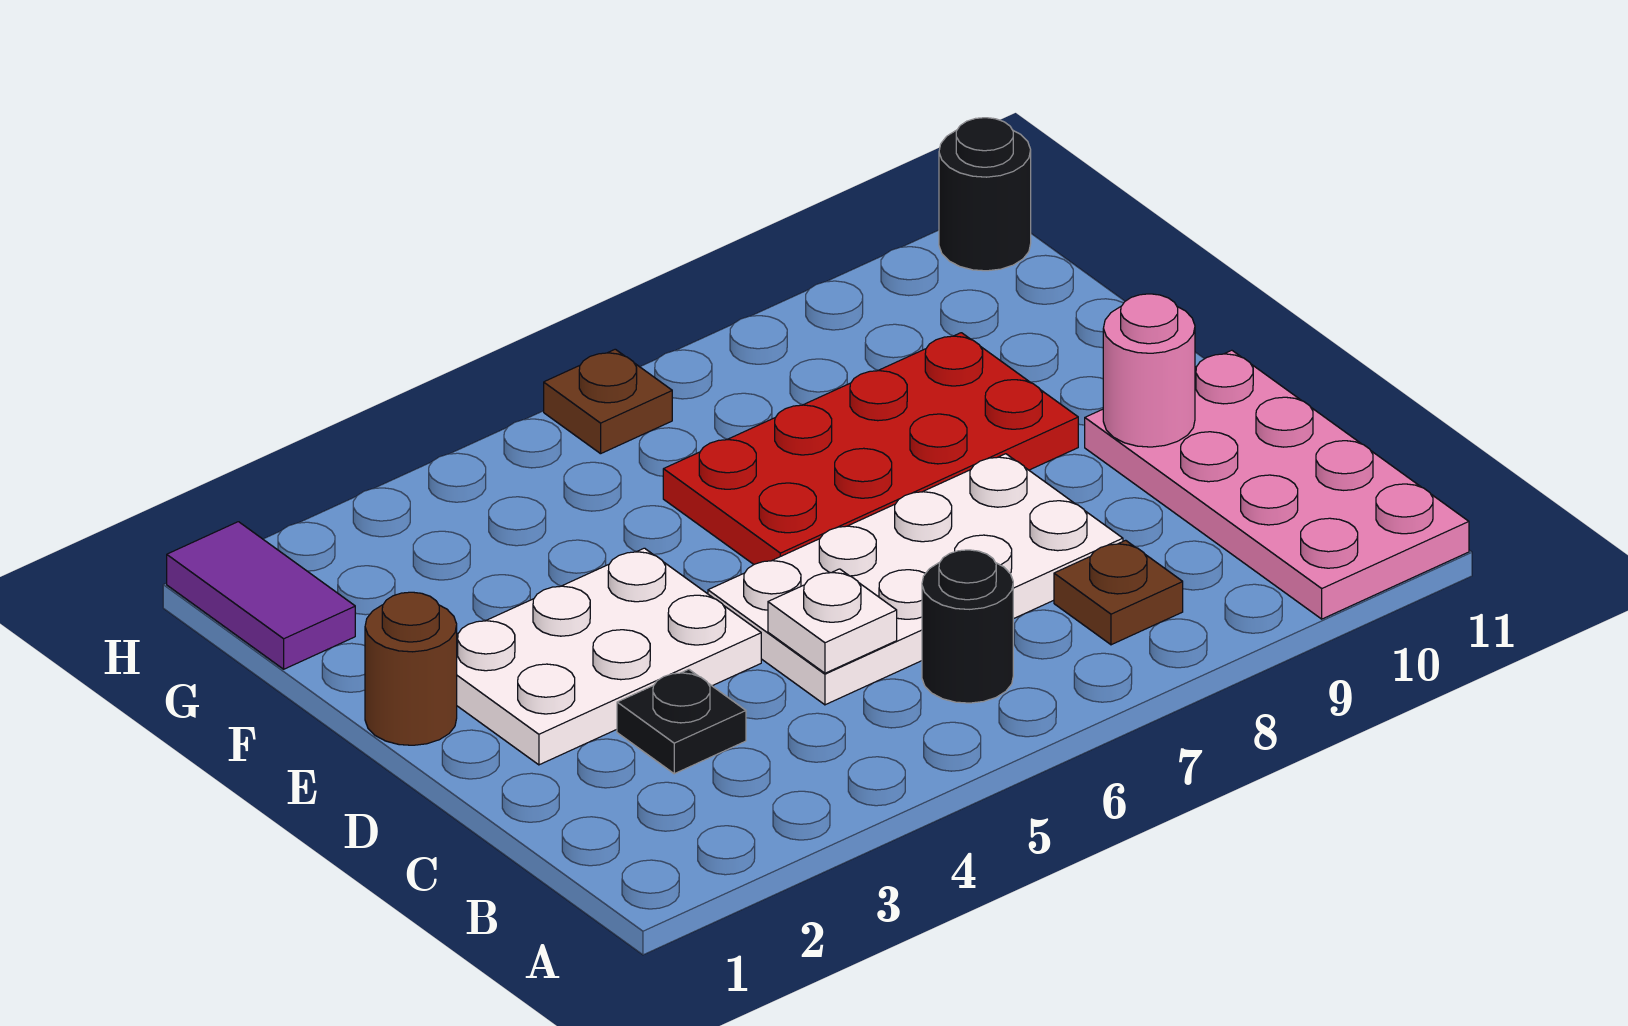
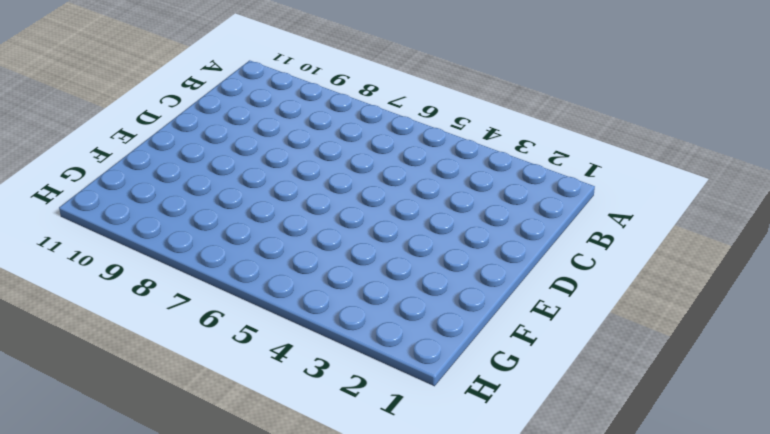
none -> pink plate A10:D11 level 1
none -> black round brick B6 level 1
none -> brown plate B8 level 1

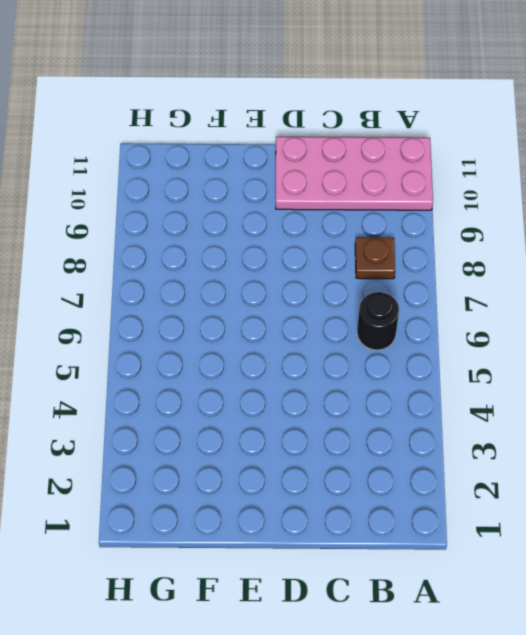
none -> black plate C3 level 1
none -> white plate C5:D8 level 1
none -> white plate D2:E4 level 1

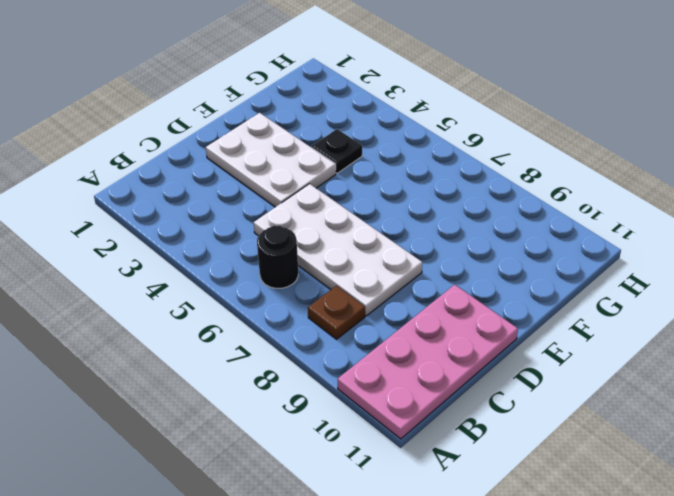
black plate F4 level 1 -> black plate C3 level 1
none -> brown round brick E1 level 1
none -> red plate E6:F9 level 1
none -> purple tile G1:H1 level 1

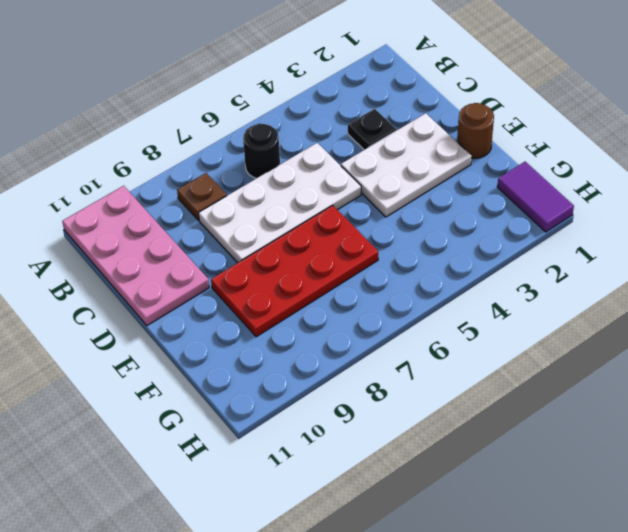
none -> brown plate H6 level 1
none -> black round brick H11 level 1
none -> white plate C5 level 2

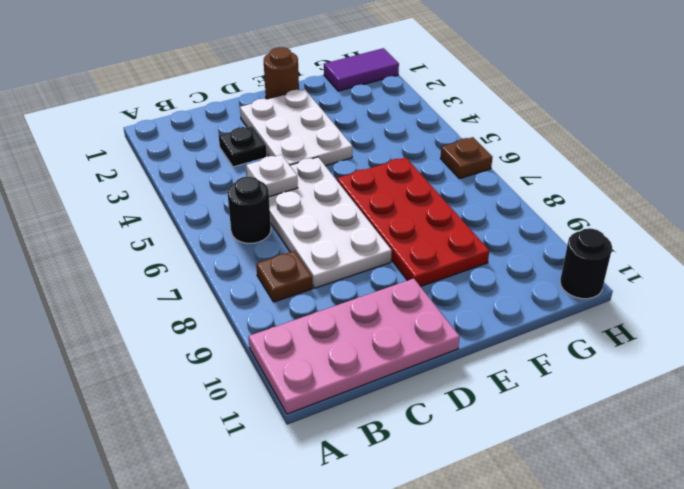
none -> pink round brick D10 level 2

